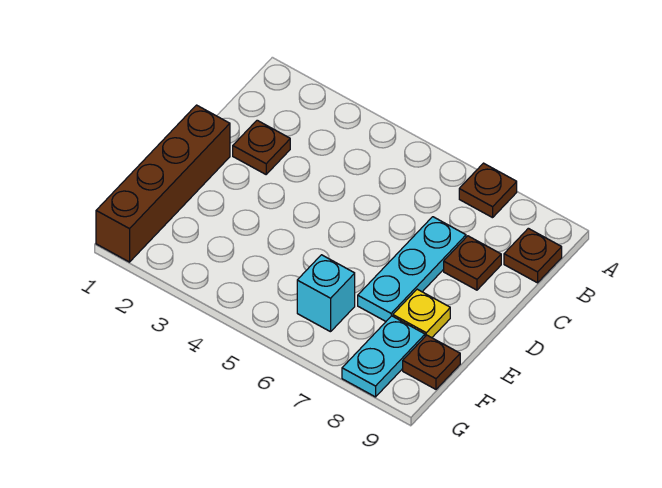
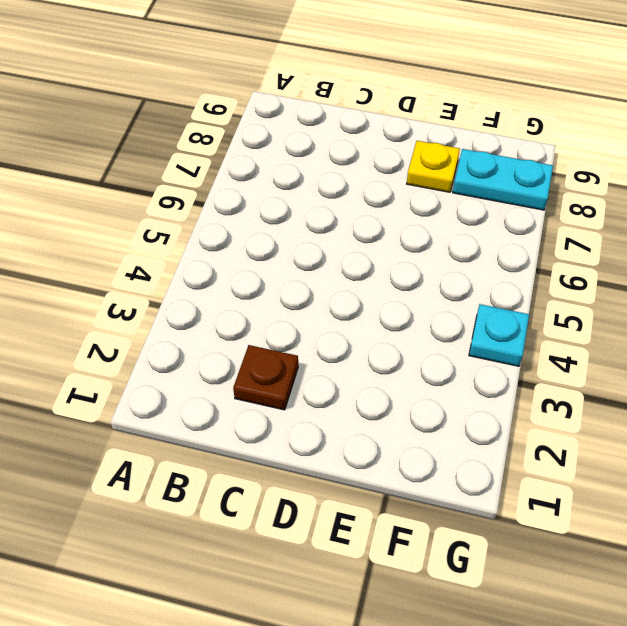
cyan plate G4 level 1 -> none
none -> brown plate A7 level 1
none -> brown plate B9 level 1

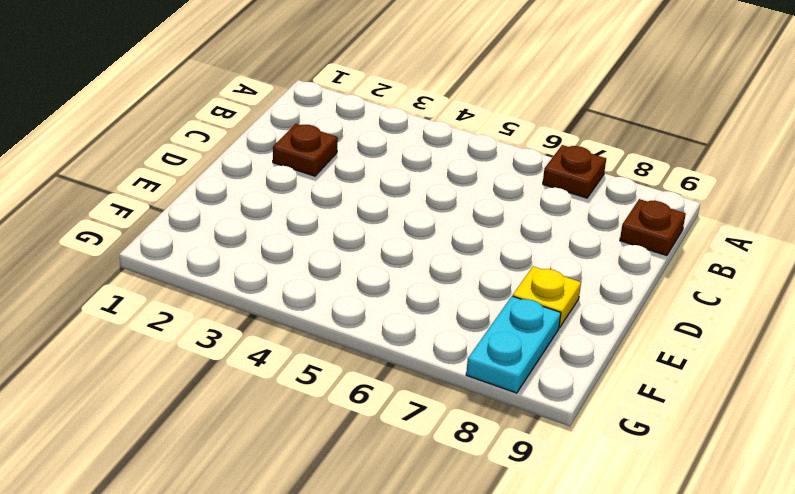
none -> cyan plate C7:E7 level 1
none -> brown plate C8 level 1

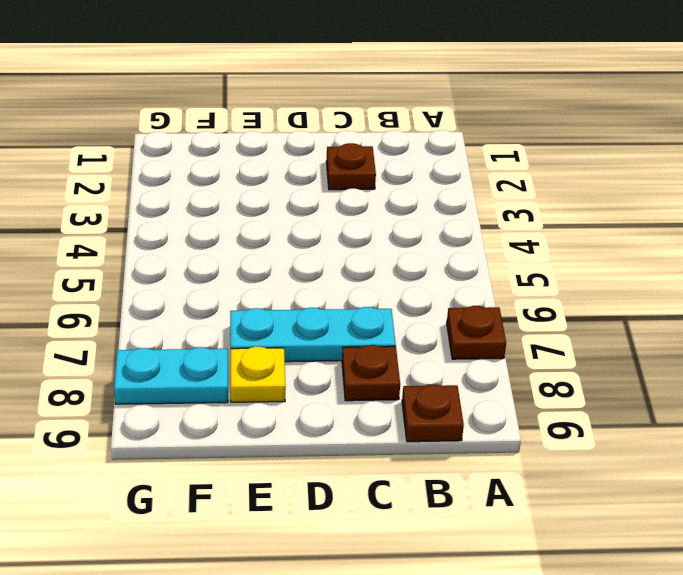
none -> brown brick D1:G1 level 1
none -> cyan brick F6 level 1

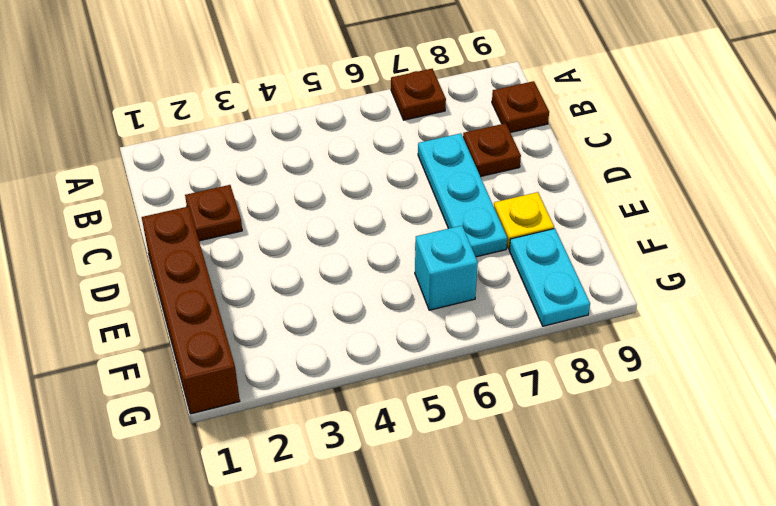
none -> brown plate F9 level 1

